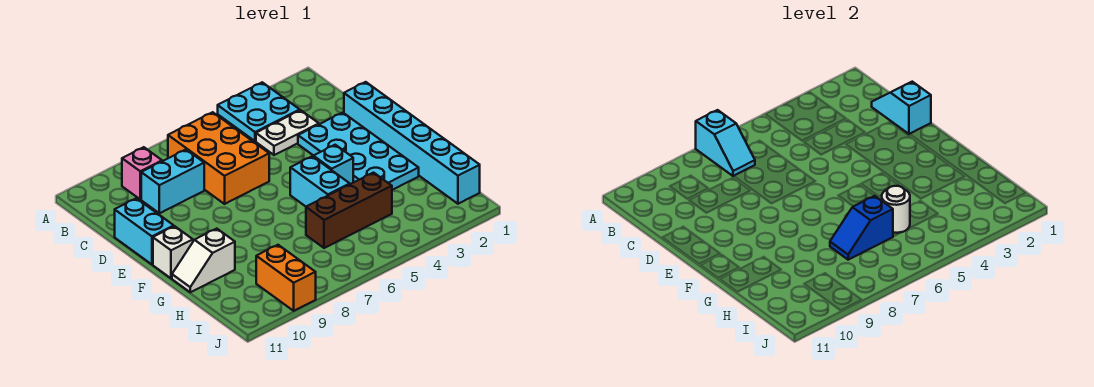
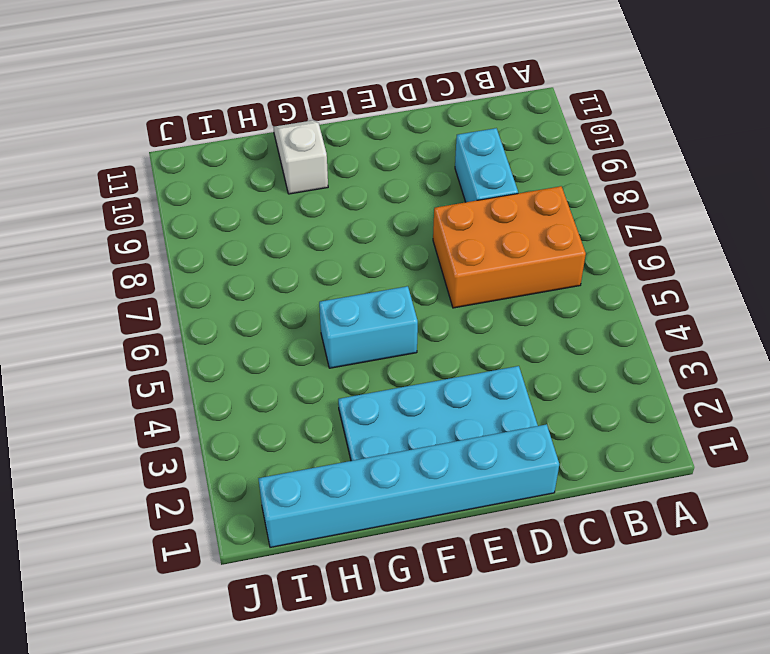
none -> cyan plate A3:B4 level 1
none -> pink brick B9 level 1
none -> white plate C3:C4 level 1

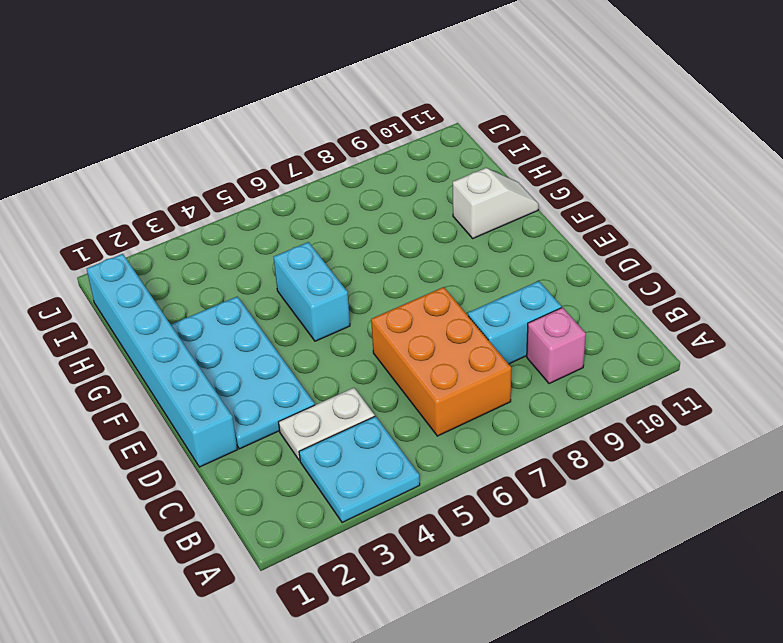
none -> cyan brick D11:E11 level 1
none -> cyan brick F4 level 1
none -> white brick F11 level 1

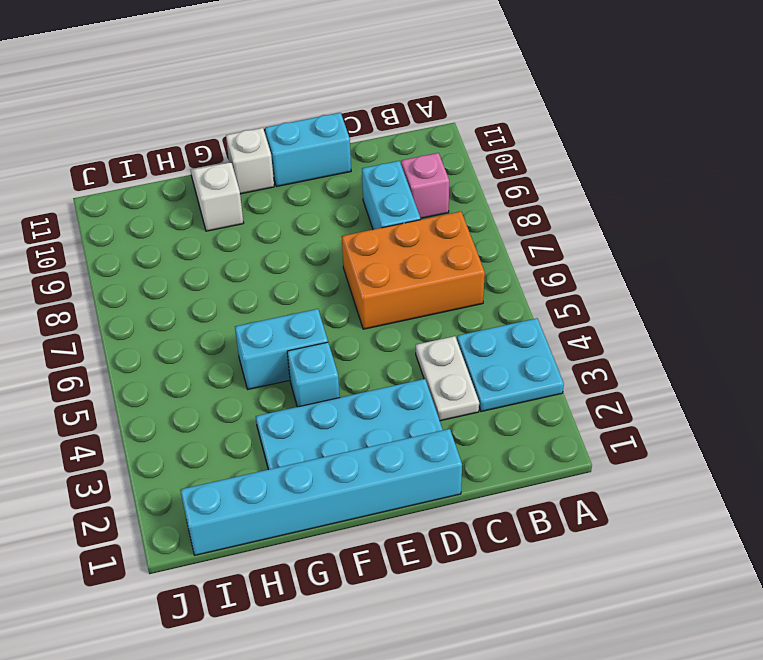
none -> brown brick H4:H6 level 1
none -> orange brick I9:J9 level 1
none -> cyan slope A7:B7 level 2 top A

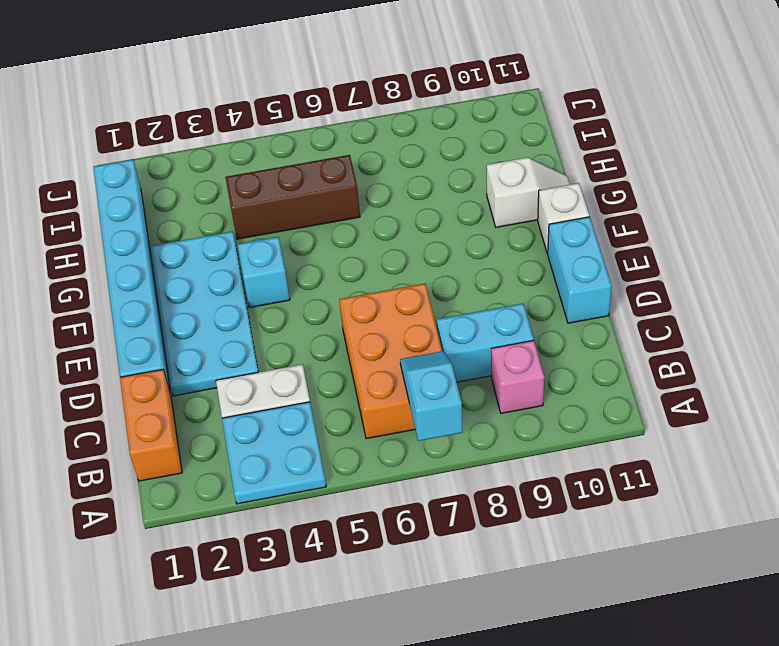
orange brick B1:C1 level 1 -> orange brick I9:J9 level 1
none -> cyan brick F5:G5 level 1
none -> cyan slope C1:D1 level 2 top D
none -> white round brick H5 level 2

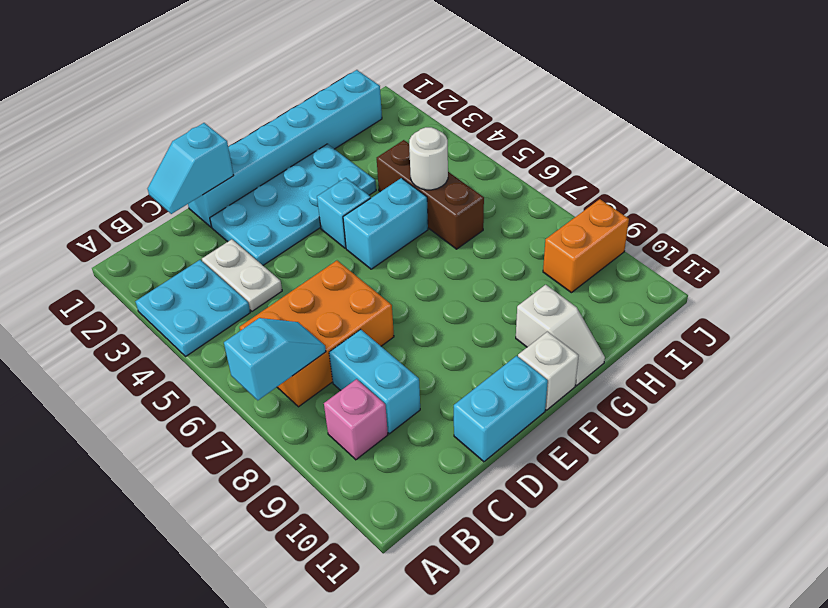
none -> blue slope H6:H7 level 2 top 6

